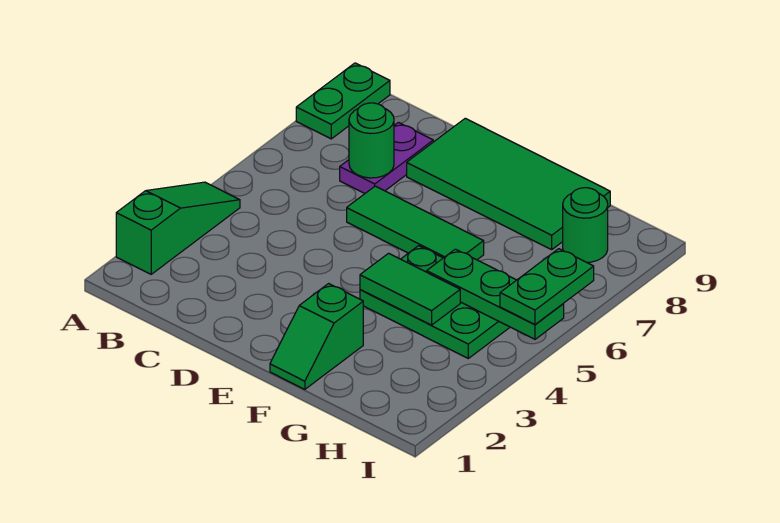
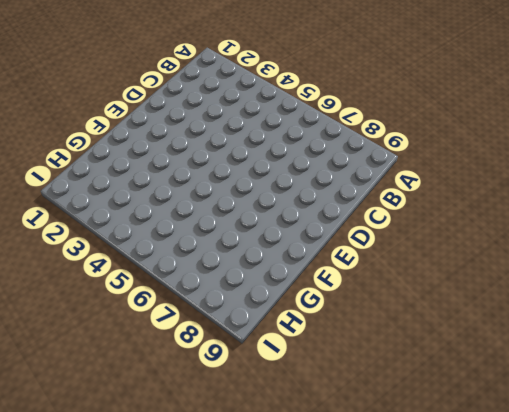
none -> green slope A2:A4 level 1 top 2
none -> green plate A8:A9 level 1
none -> purple plate C7:C8 level 1

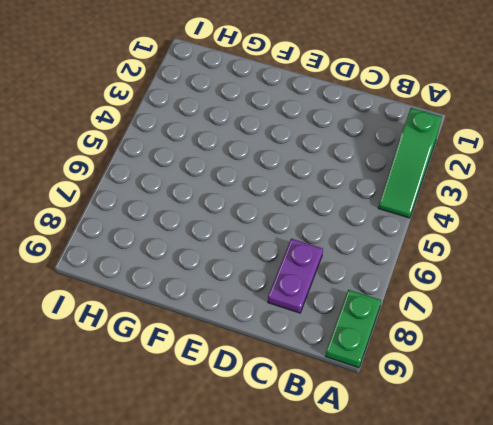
none -> green tile D6:F6 level 1
none -> green tile D8:G9 level 1
none -> green slope F1:F2 level 1 top 2

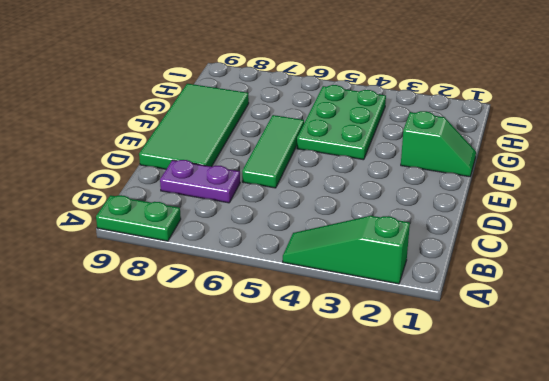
none -> green round brick H8 level 1
none -> green round brick C7 level 2
none -> green tile F4:G4 level 2

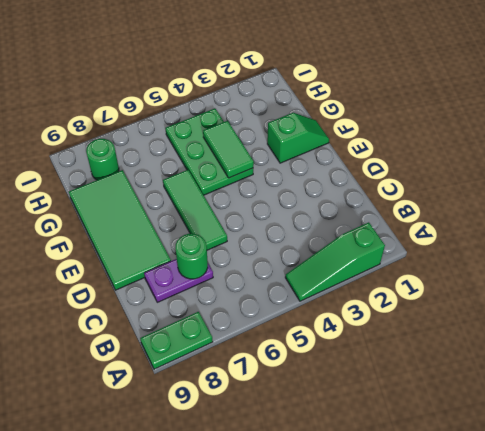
none -> green plate G5:I5 level 2
none -> green plate I5:I6 level 3

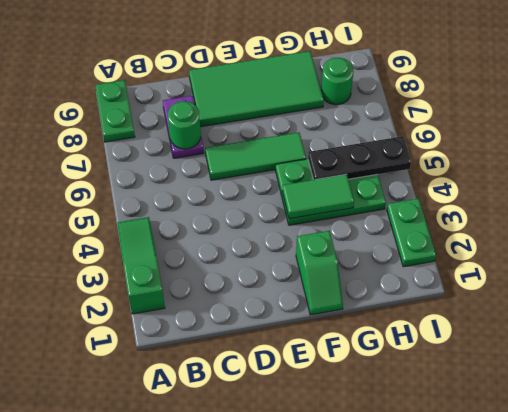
black plate G5:I5 level 2 -> green plate G5:I5 level 2
green plate I2:I3 level 1 -> green plate I5:I6 level 3

